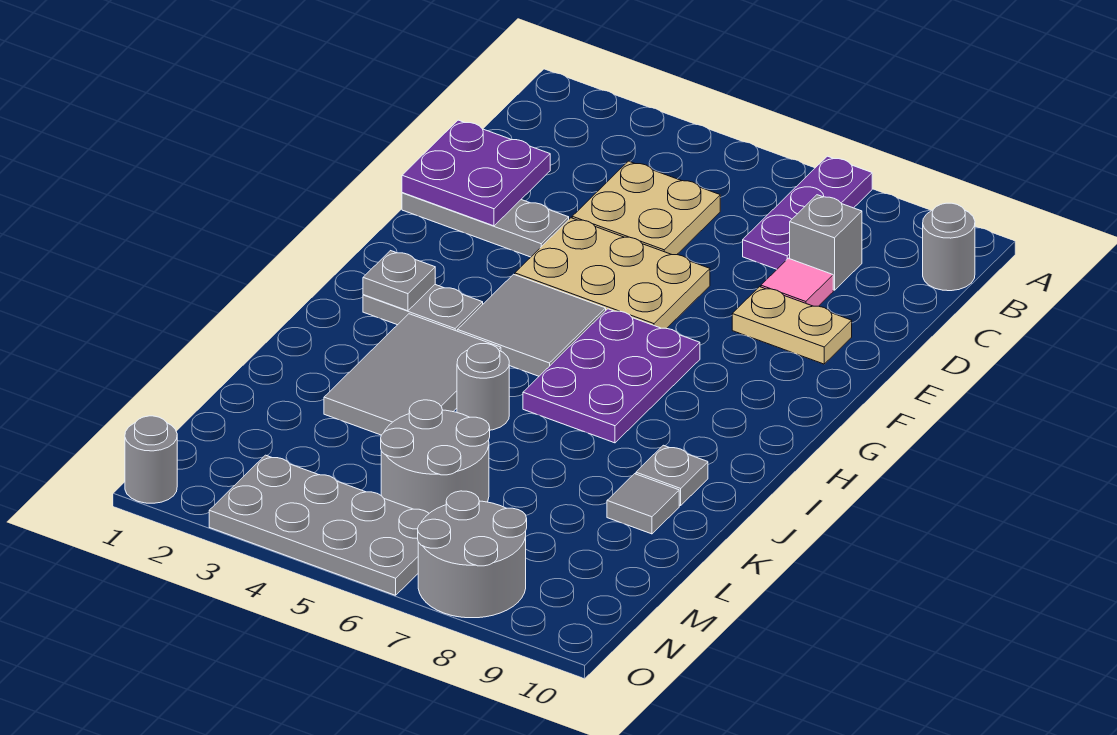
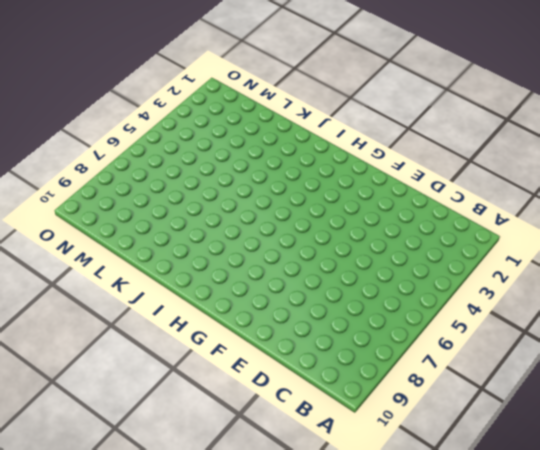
none -> purple plate A7:C7 level 1
none -> grey round brick B10 level 1
none -> tan plate C4:D5 level 1

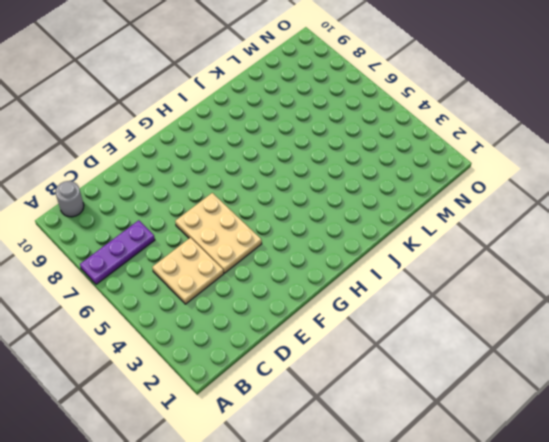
none -> grey brick C8 level 1
none -> pink tile D8 level 1
none -> grey plate E1:E3 level 1

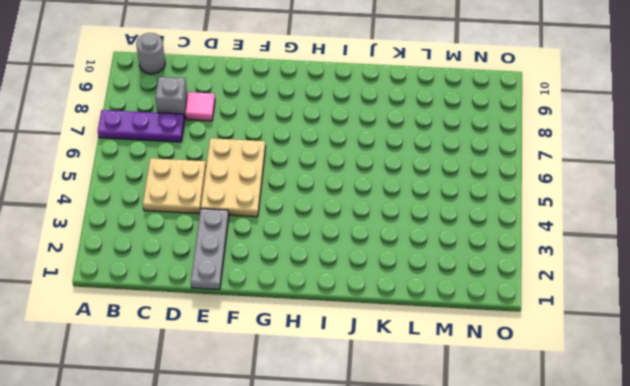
none -> tan plate E8:E9 level 1
none -> grey tile G4:H5 level 1
none -> purple plate G6:I7 level 1

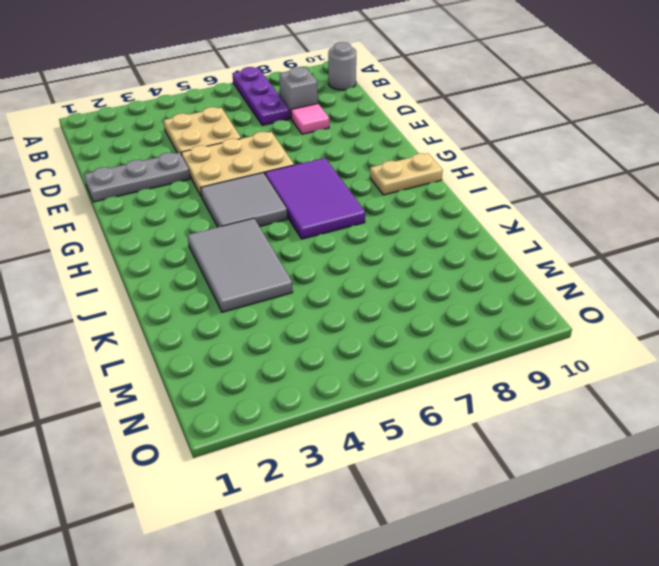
purple tile G6:I7 level 1 -> purple plate G6:I7 level 1
tan plate H9:H10 level 1 -> tan plate E8:E9 level 1
none -> grey plate H2:H3 level 1
none -> grey round brick J5 level 1
none -> grey plate J9 level 1

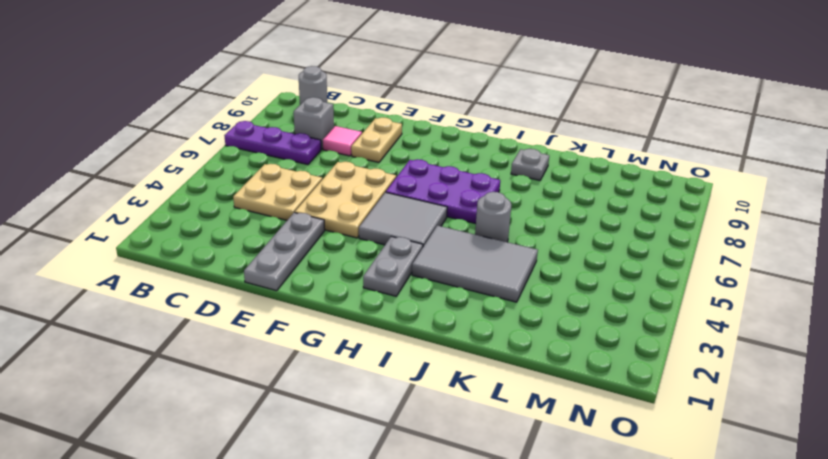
none -> grey tile K9 level 1
none -> grey round brick L5:M6 level 1
none -> grey plate N3:O6 level 1

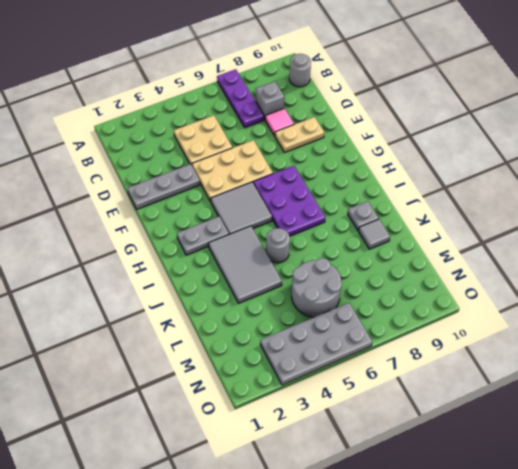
none -> grey round brick N7:O8 level 1
none -> grey round brick O1 level 1
none -> purple plate D1:E2 level 2

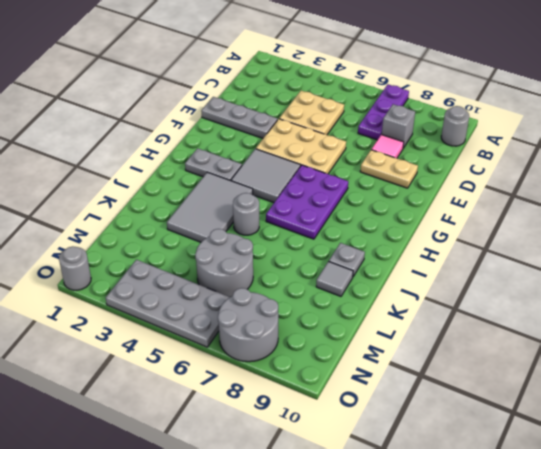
none -> purple plate D1:E2 level 2
none -> grey plate H2 level 2

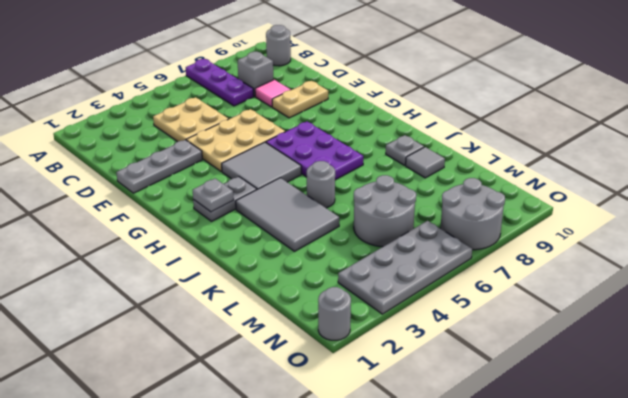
none -> purple plate D1:E2 level 2

